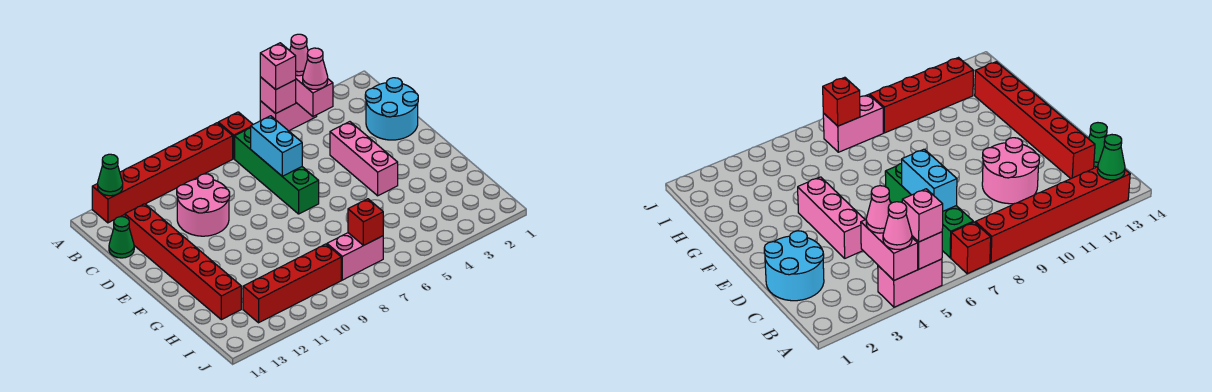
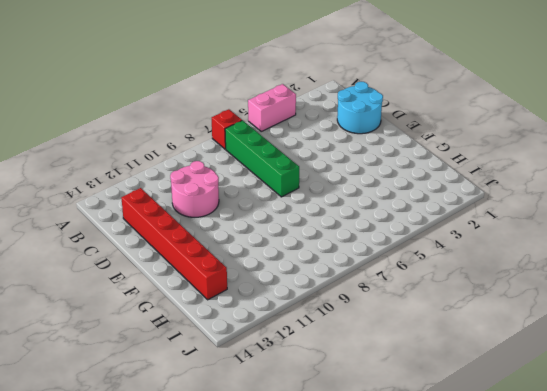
none -> red brick A8:A13 level 1
none -> green cone C14 level 1
none -> pink brick D4:F4 level 1

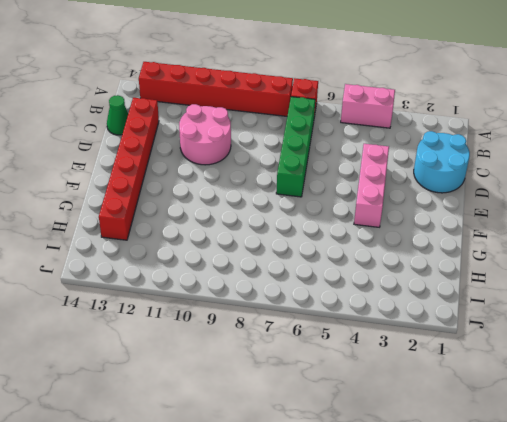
none -> pink brick I7:I8 level 1
none -> red brick I9:I12 level 1
none -> pink brick A4:B4 level 2

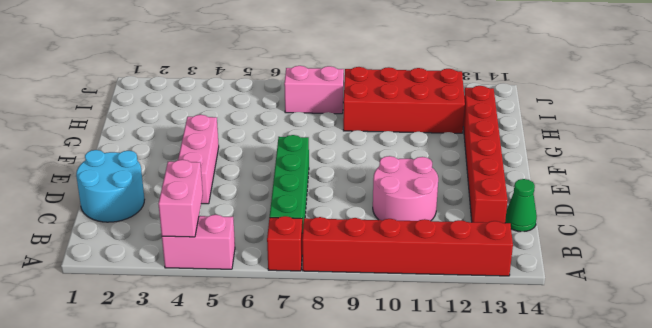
red brick H9:I12 level 1 -> red brick I9:I12 level 1
none -> pink brick A5 level 2
none -> green cone A13 level 2
none -> cyan brick C7:D7 level 2

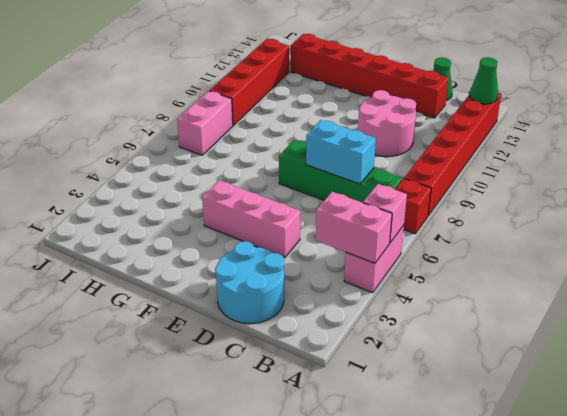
none -> red brick I7 level 2
none -> pink cone A4 level 3
none -> pink brick A5 level 3

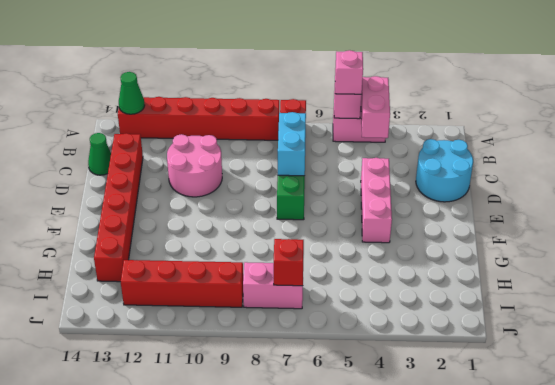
none -> pink cone A4 level 3
none -> pink cone B4 level 3

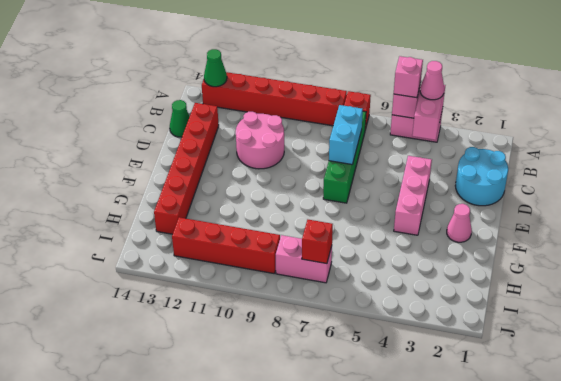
pink cone F2 level 1 -> pink cone B4 level 3

